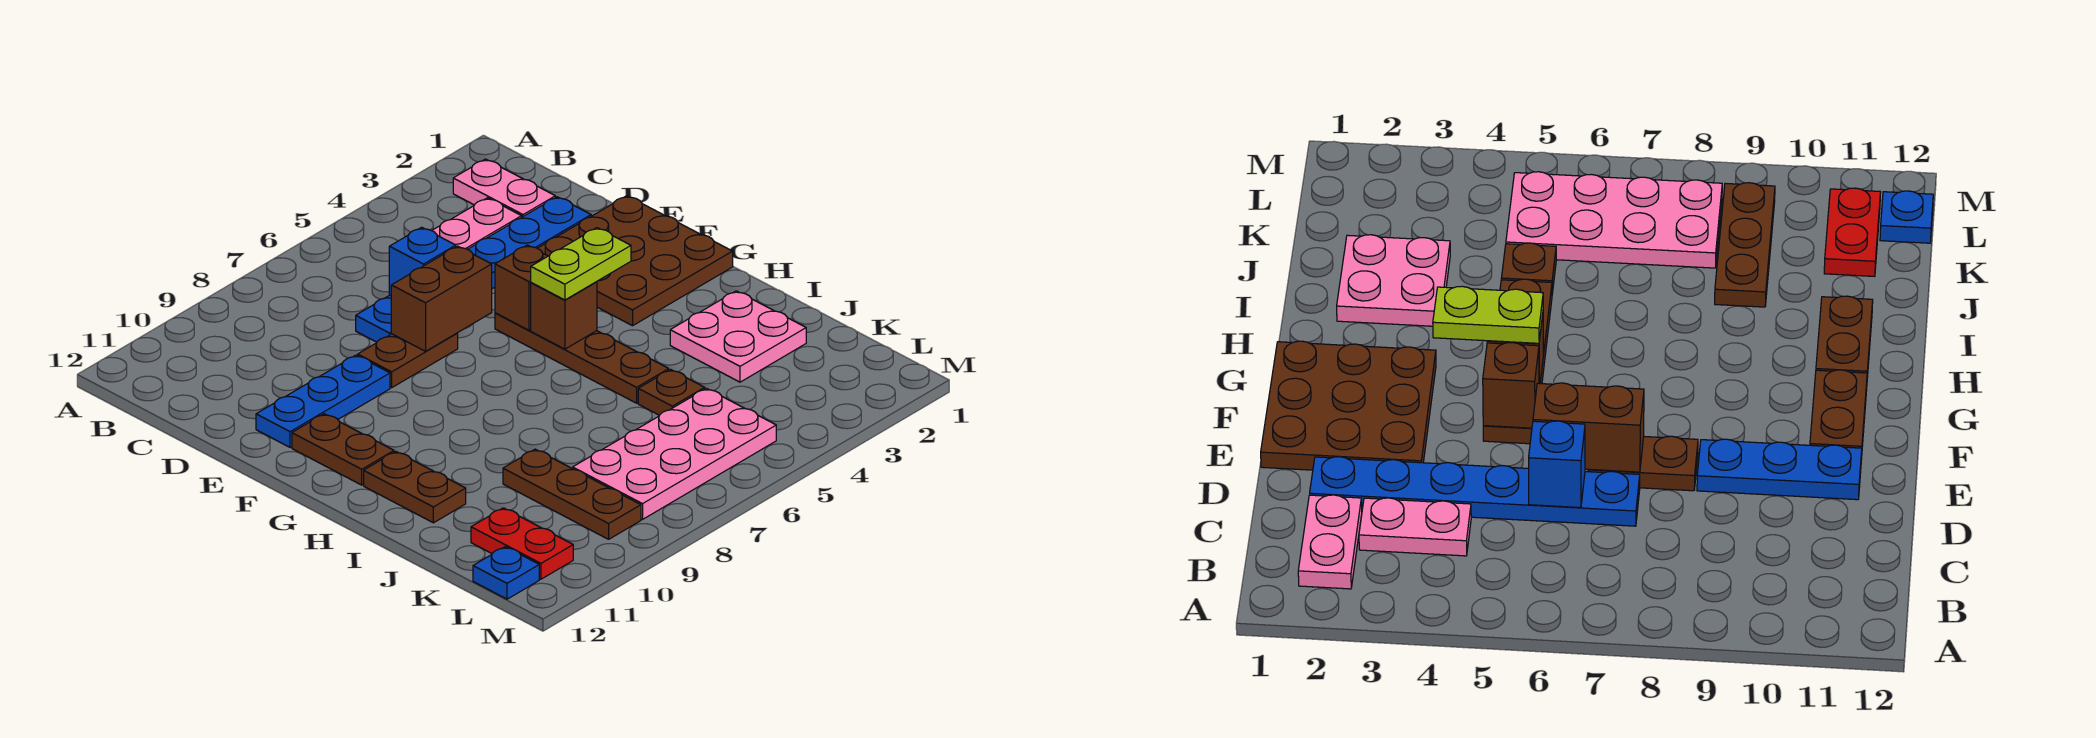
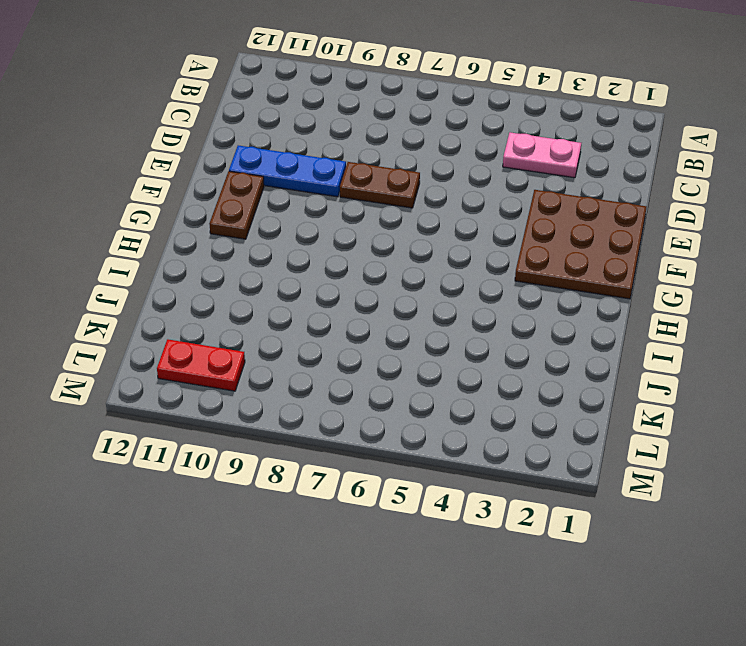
red plate L10:L11 level 1 -> red plate K11:L11 level 1
none -> pink plate B2:C2 level 1
none -> blue plate D2:D7 level 1
none -> brown plate F5:I5 level 1

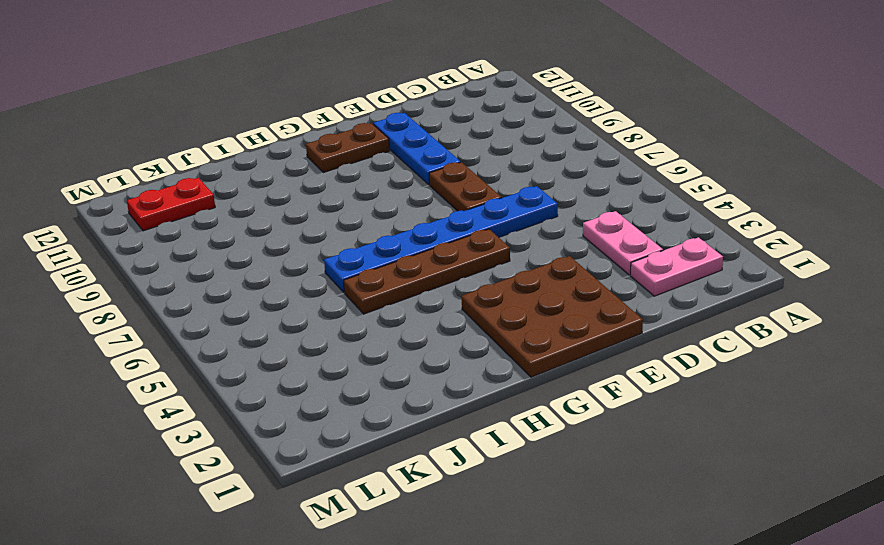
blue plate D6:I6 level 1 -> blue plate D2:D7 level 1
none -> brown plate H11:I11 level 1
none -> pink plate I2:J3 level 1
none -> brown plate J5 level 1

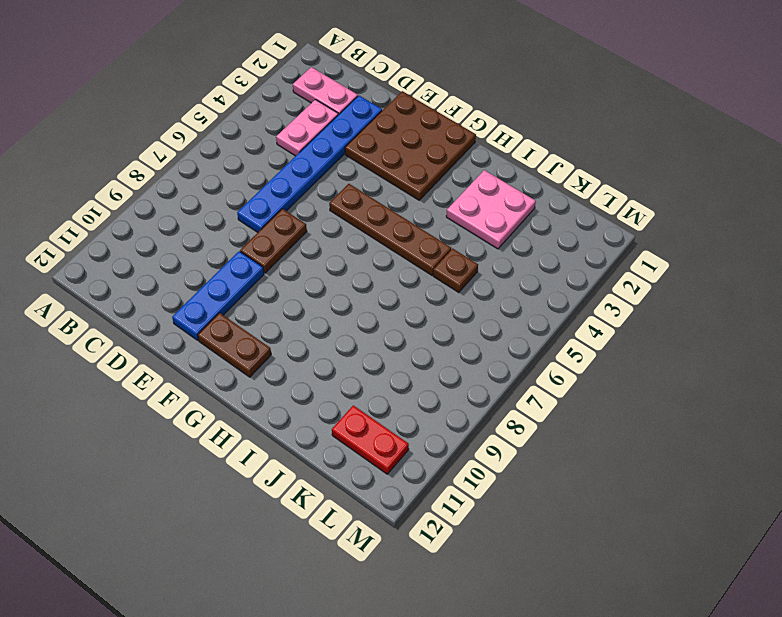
none -> brown plate H11:I11 level 1
none -> brown plate J9:L9 level 1
none -> pink plate K5:L8 level 1

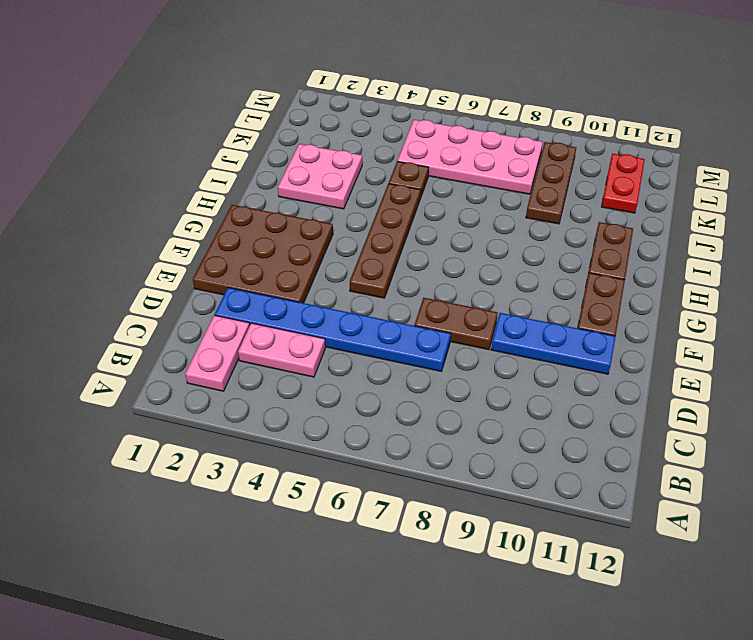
none -> blue plate L12 level 1
none -> blue brick D6 level 2
none -> brown brick E6:E7 level 2

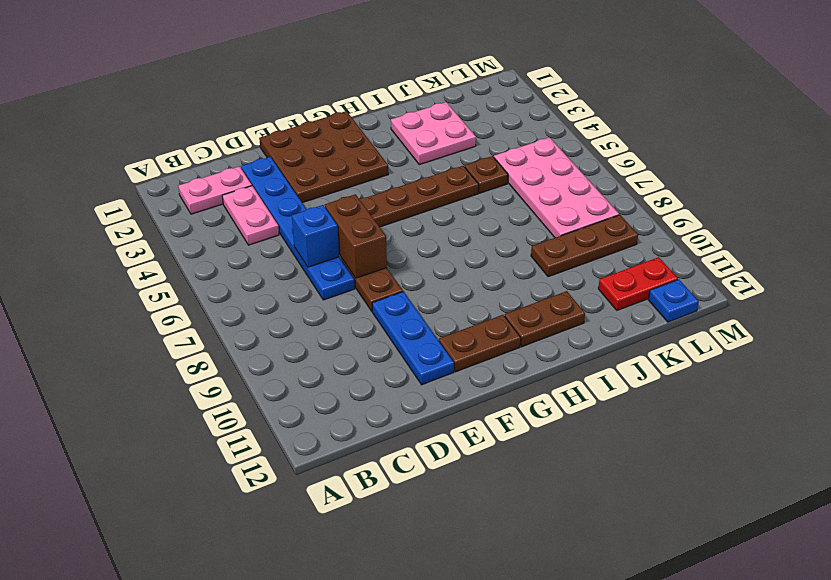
none -> brown brick F5 level 2
none -> brown brick G5 level 2
none -> lime plate G4:G5 level 3

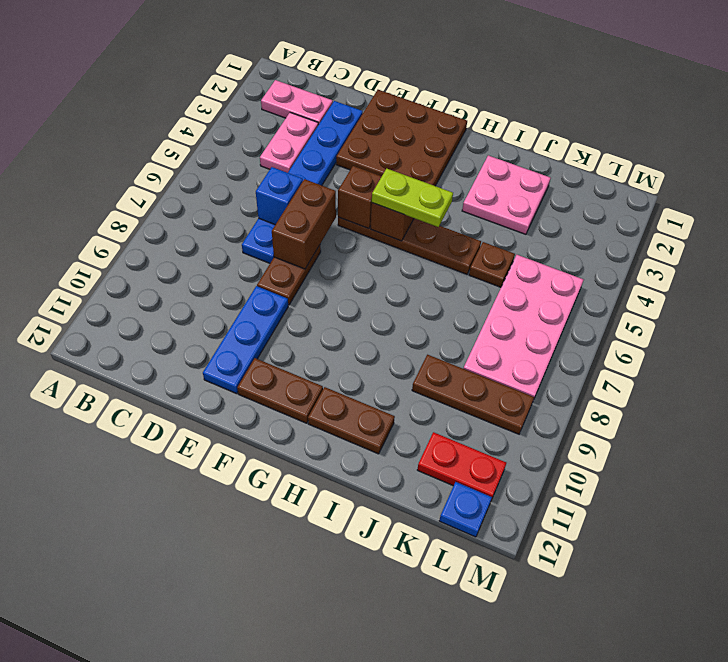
lime plate G5:H5 level 3 -> lime plate G4:G5 level 3

